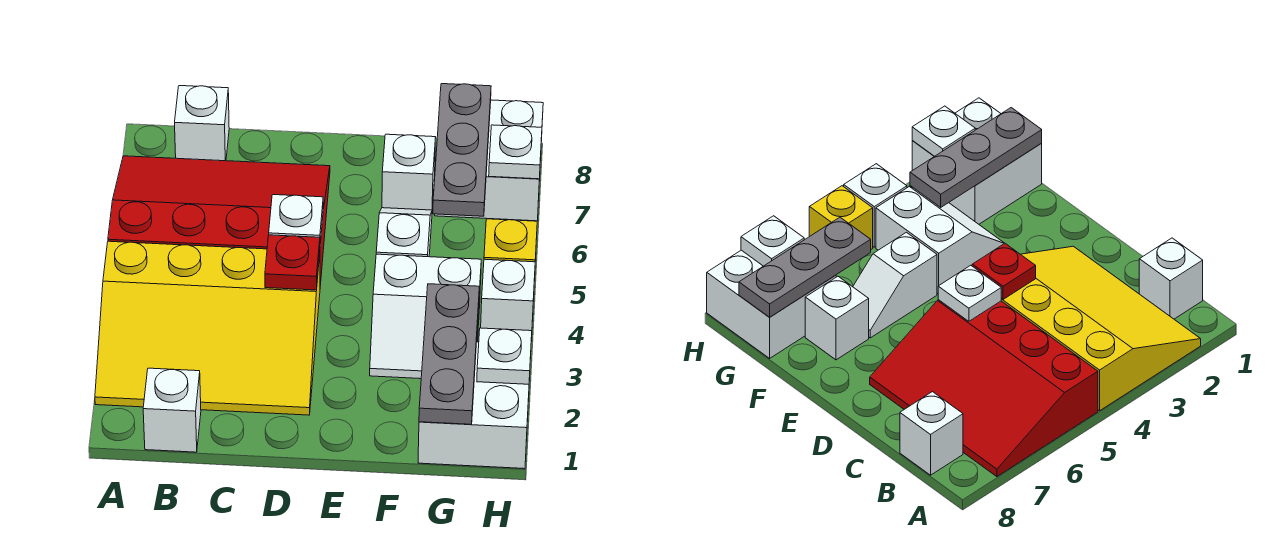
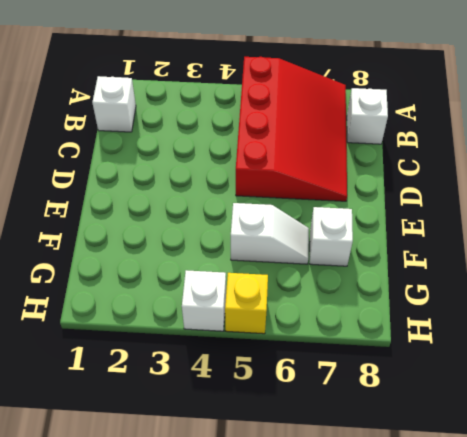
none -> yellow slope A2:D4 level 1 top 4
none -> white slope F3:G4 level 1 top 4
none -> white brick G1:H2 level 1

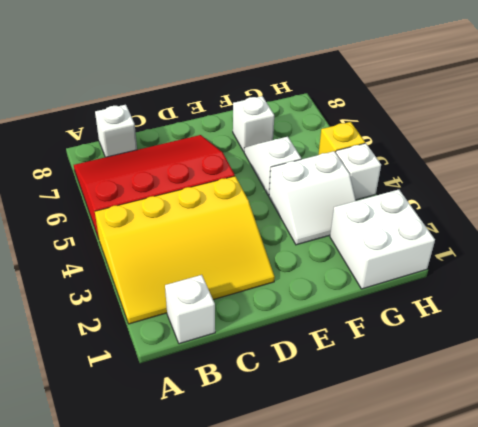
none -> white brick G7:H8 level 1
none -> red plate D4 level 2
none -> white plate D5 level 2

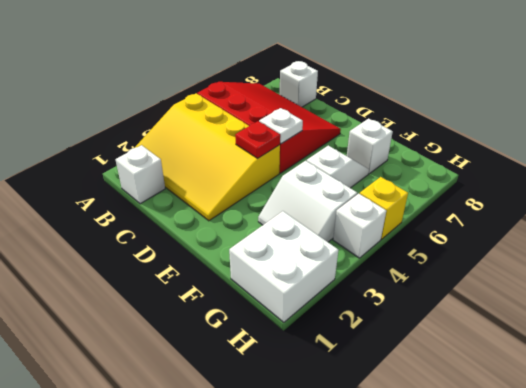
none -> white brick G7:H8 level 1
none -> grey plate G1:G3 level 2
none -> grey plate G6:G8 level 2

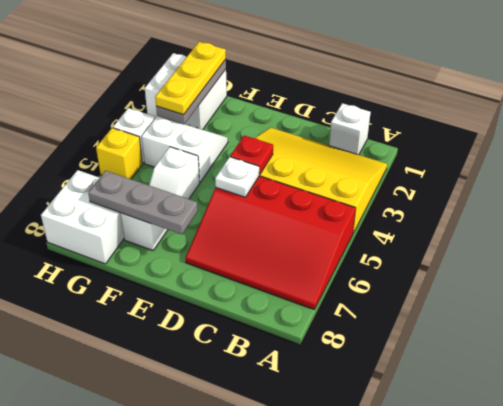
grey plate E7:G7 level 2 -> grey plate G6:G8 level 2
yellow plate G1:G3 level 3 -> none
none -> white brick B8 level 1
none -> white plate H2 level 2
none -> white plate H7 level 2

